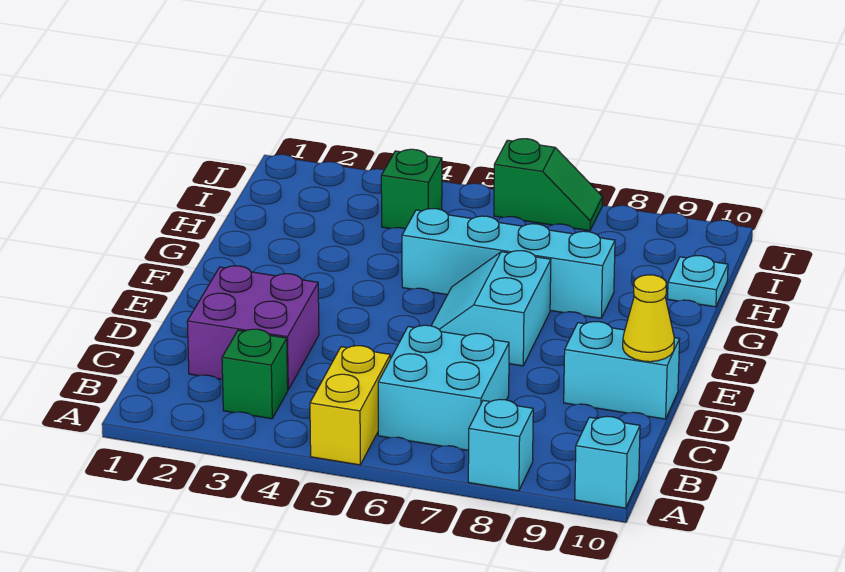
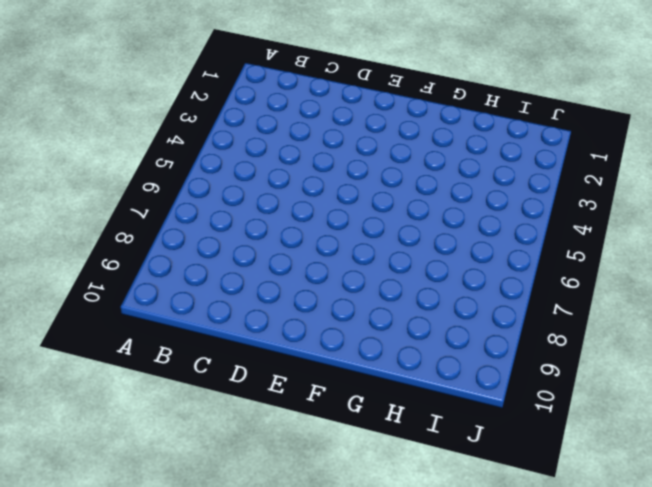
none -> yellow brick A5:B5 level 1
none -> cyan brick A8 level 1
none -> cyan brick A10 level 1

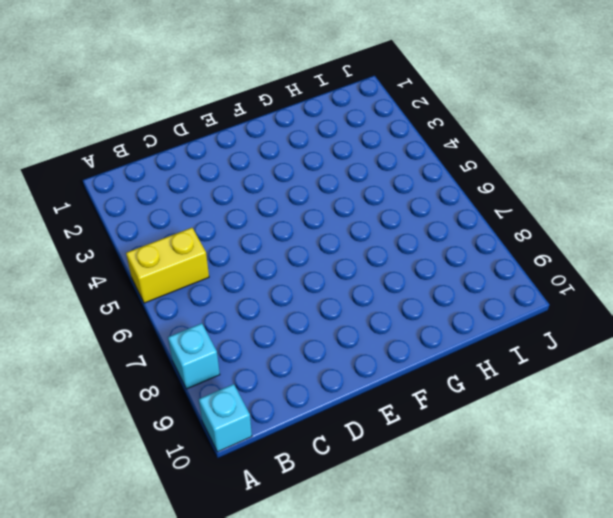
none -> green brick B3 level 1
none -> cyan brick B6:C7 level 1
none -> purple brick C2:D3 level 1

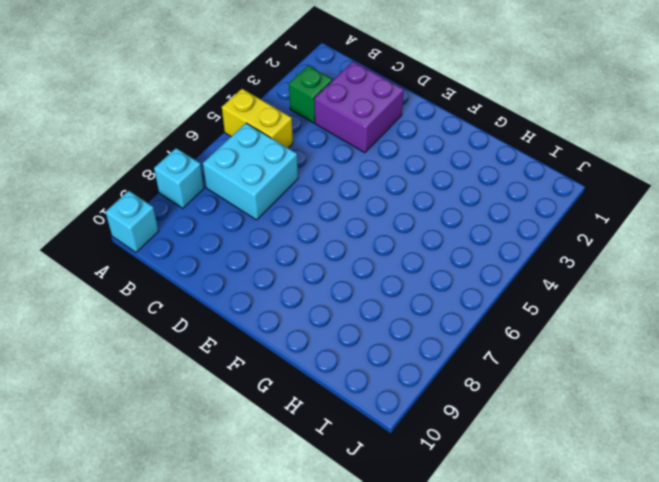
none -> cyan brick D9:D10 level 1
none -> cyan slope E6:F7 level 1 top 7
none -> cyan brick G5:G8 level 1

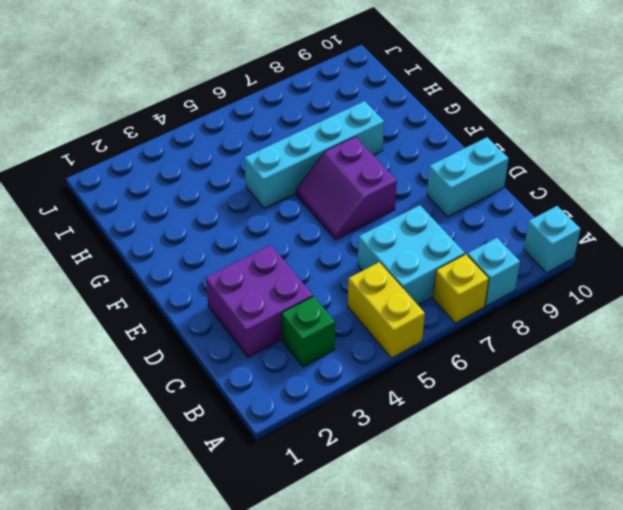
yellow brick A7 level 1 -> none
purple slope E6:F7 level 1 top 7 -> cyan slope E6:F7 level 1 top 7
none -> cyan plate H10 level 1
none -> green brick I4 level 1
none -> green slope J6:J7 level 1 top 6

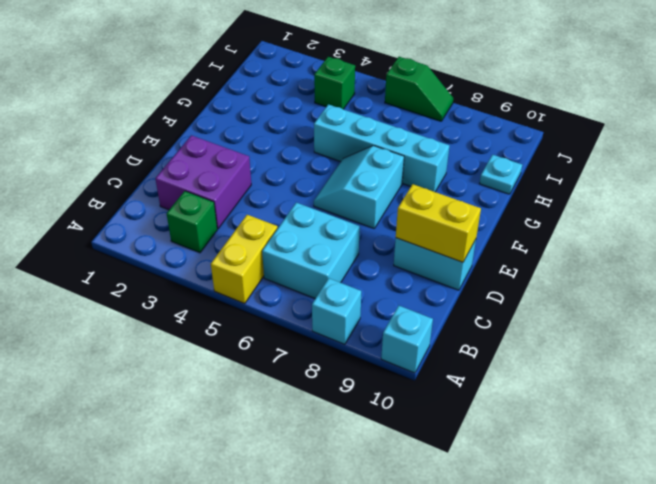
yellow brick D9:D10 level 2 -> yellow cone D10 level 2

